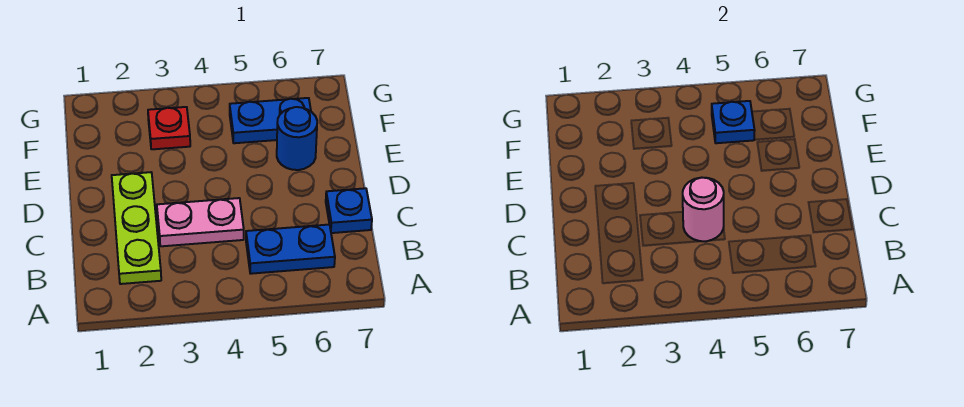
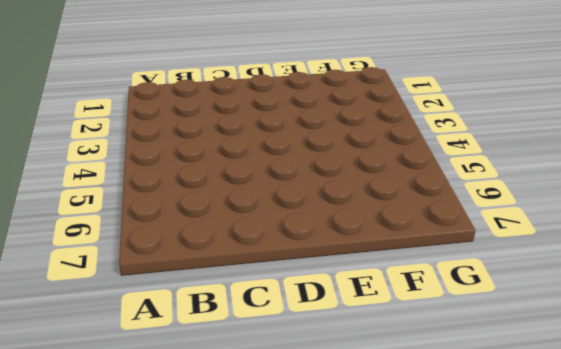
none -> lime plate B2:D2 level 1
none -> blue plate B5:B6 level 1

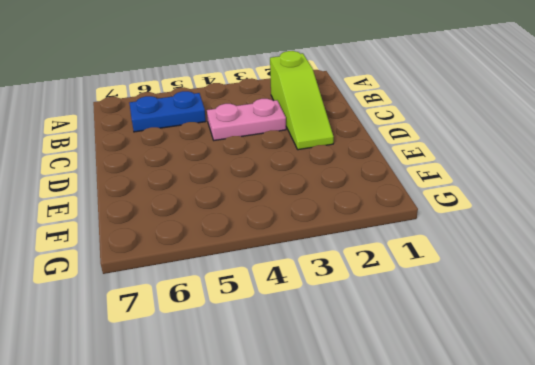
lime slope B2:D2 level 1 top B -> lime plate B2:D2 level 1
none -> blue plate C7 level 1
none -> blue round brick E6 level 1

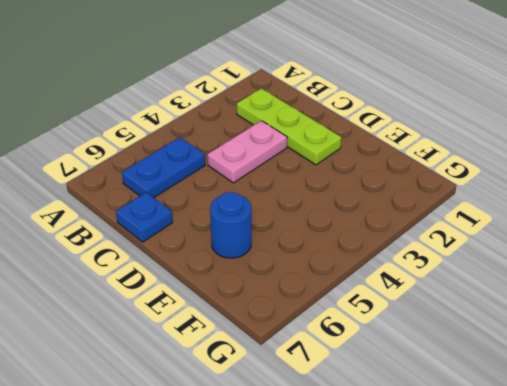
none -> red plate F3 level 1
none -> blue plate F5:F6 level 1

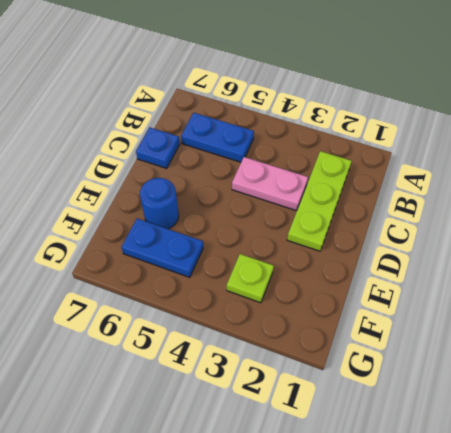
lime plate F3 level 1 -> red plate F3 level 1
none -> pink round brick C4 level 2
none -> blue plate F5 level 2

